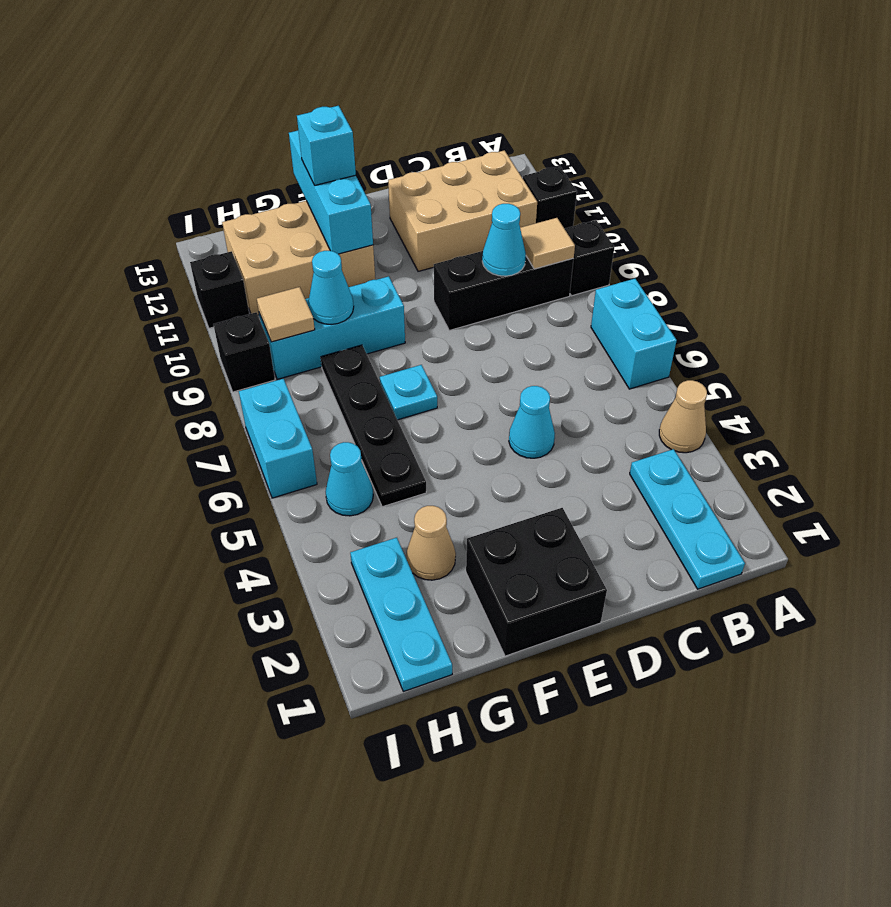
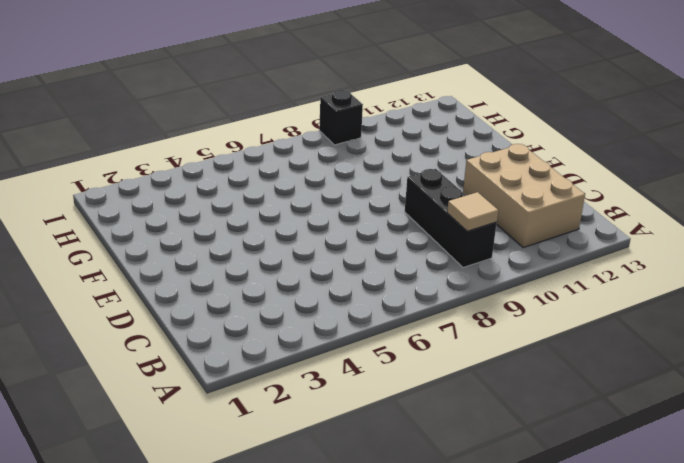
none -> tan cone A4 level 1
none -> cyan brick A6:A7 level 1
none -> black brick A9 level 1

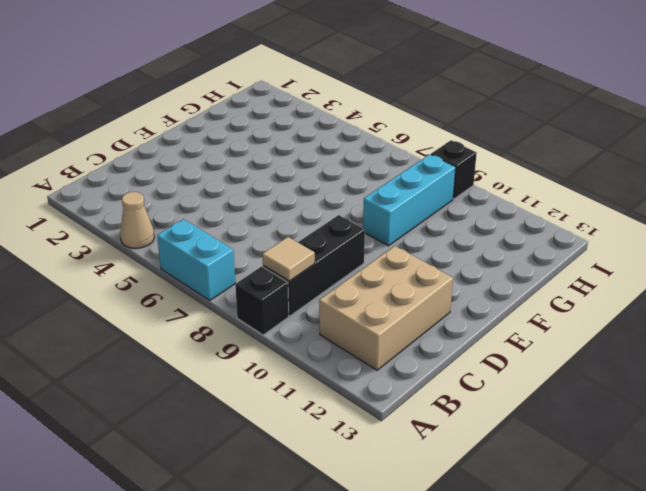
none -> black brick A11 level 1
none -> cyan plate B1:B3 level 1
none -> cyan cone D5 level 1

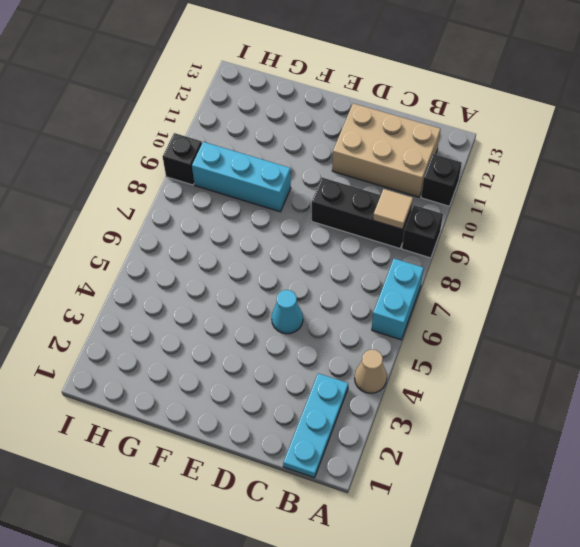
none -> black brick E1:F2 level 1
none -> cyan plate F7 level 1
none -> tan brick F11:H12 level 1

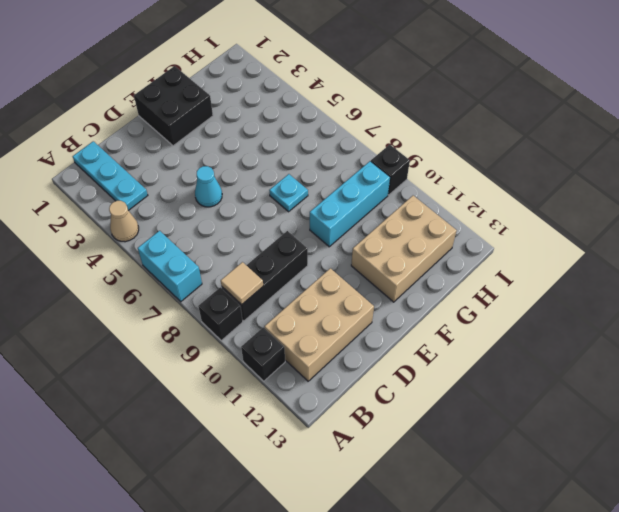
none -> tan cone G3 level 1
none -> black plate G5:G8 level 1
none -> cyan plate H1:H3 level 1

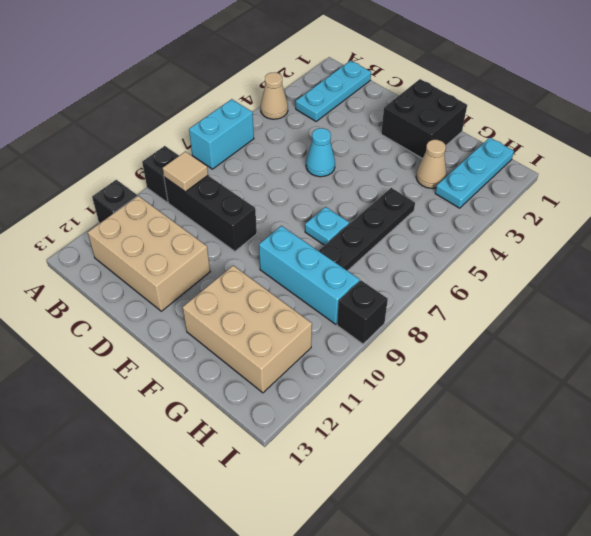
none -> cyan cone H5 level 1
none -> cyan brick I6:I7 level 1
none -> black brick I11 level 1

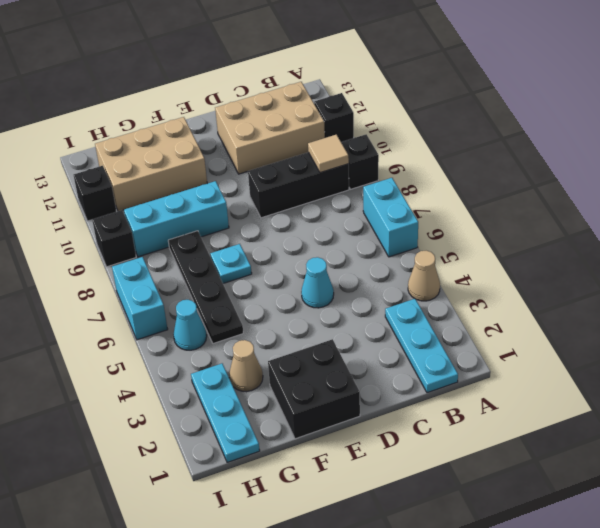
none -> cyan cone C9 level 2
none -> cyan brick F11:F13 level 2
none -> cyan cone G9 level 2

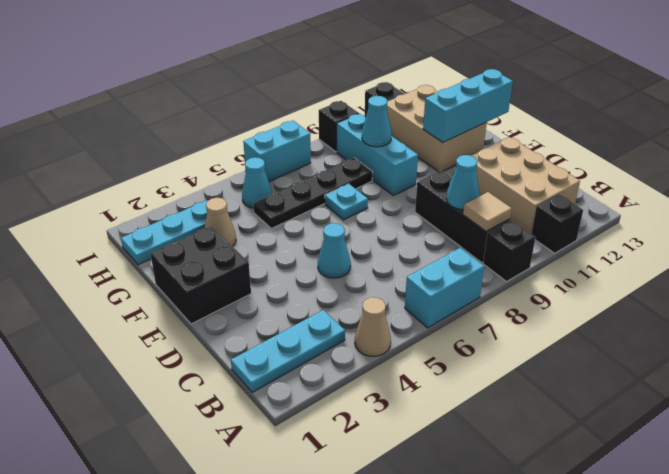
none -> tan tile H9 level 2
none -> cyan brick F12 level 3

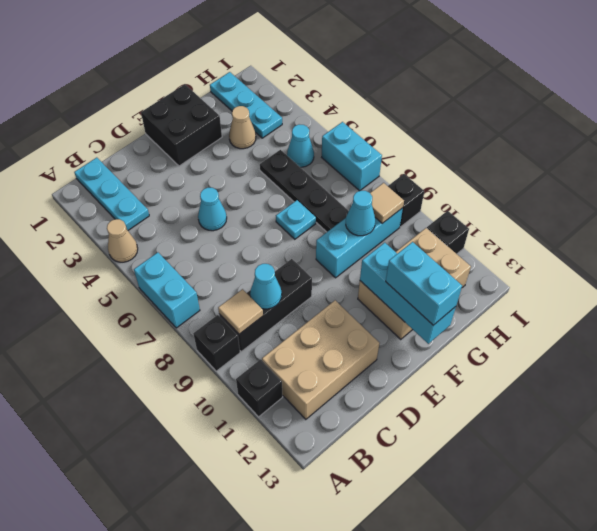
cyan brick F12:F13 level 3 -> cyan brick F12 level 3

